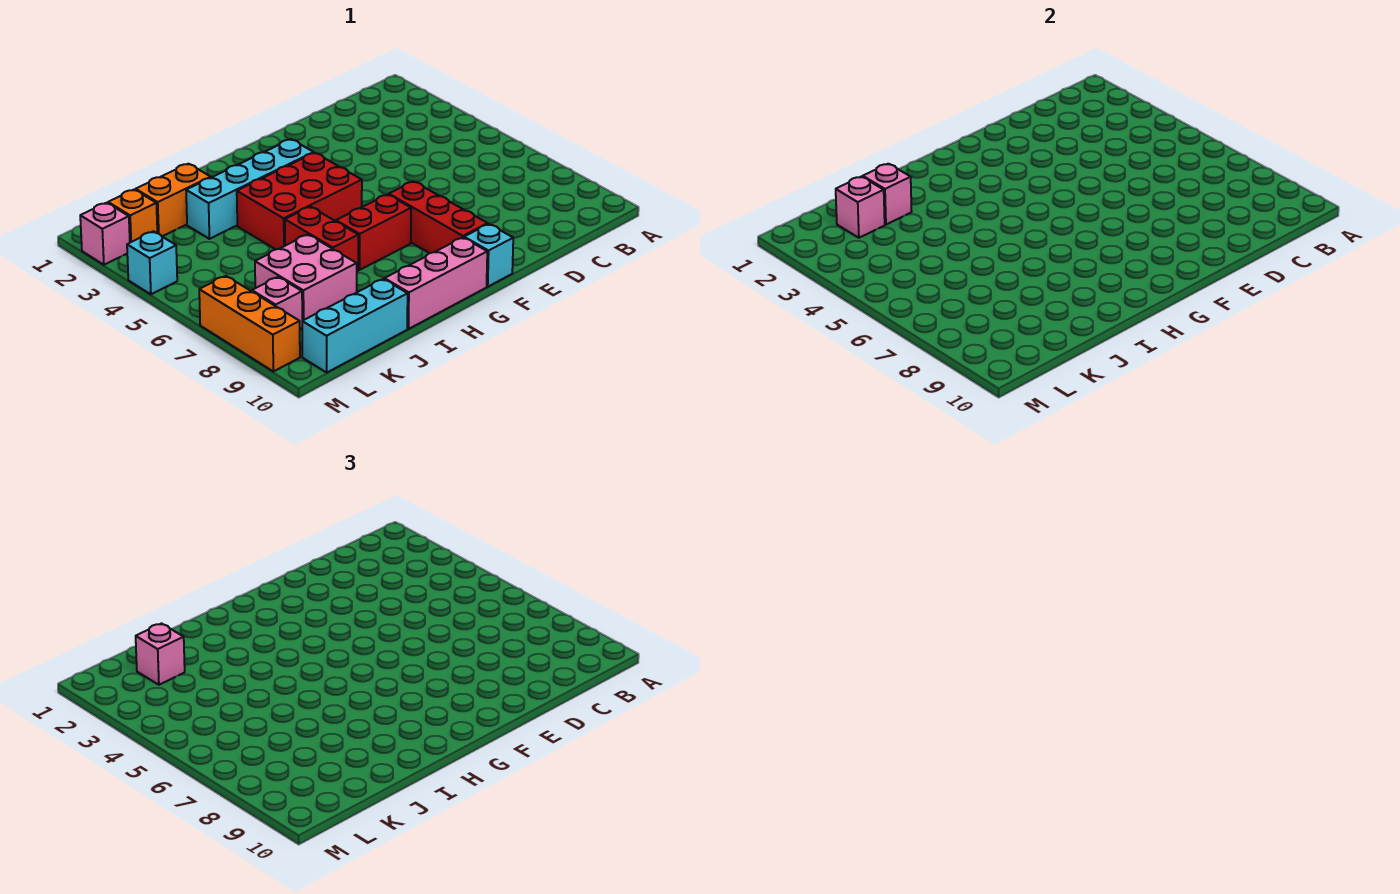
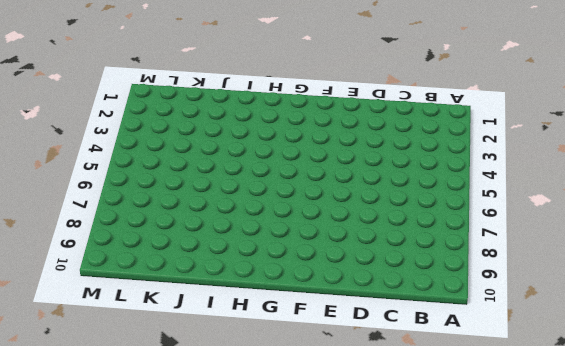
none -> red brick F7:F9 level 1
none -> cyan brick F10 level 1
none -> cyan brick G3:J3 level 1

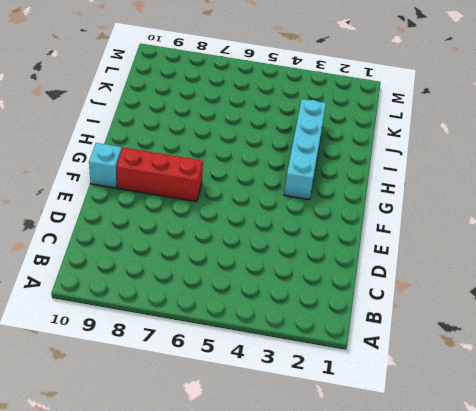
none -> red brick G4:I5 level 1
none -> red brick G7:H7 level 1
none -> pink brick G10:I10 level 1

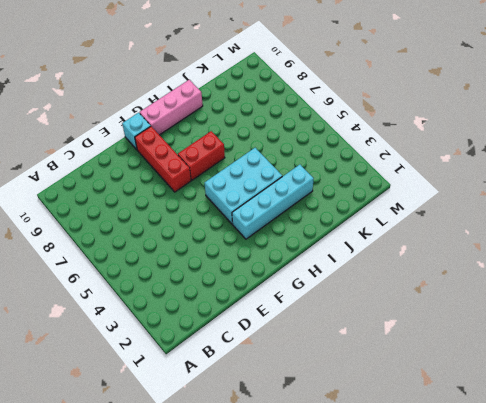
cyan brick G4:I5 level 1 -> red brick G4:I5 level 1
none -> red brick I6:I7 level 1
none -> orange brick J2:K2 level 1
none -> pink brick J7:K8 level 1

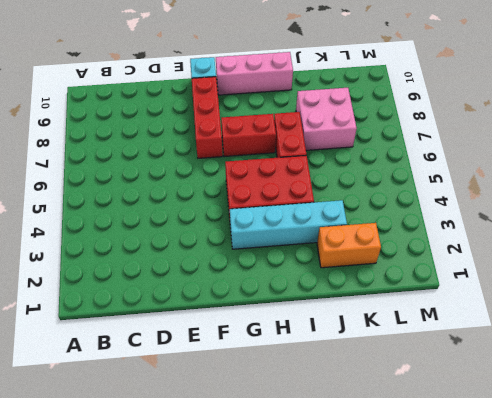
none -> cyan brick J10:L10 level 1
none -> orange brick L2 level 1
none -> pink brick L8 level 1

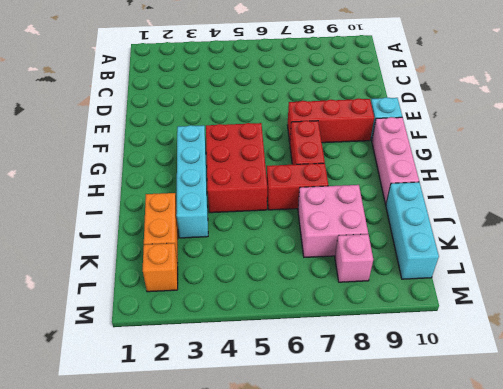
none -> pink brick M2 level 1
none -> cyan brick M4 level 1
none -> orange brick M7:M9 level 1

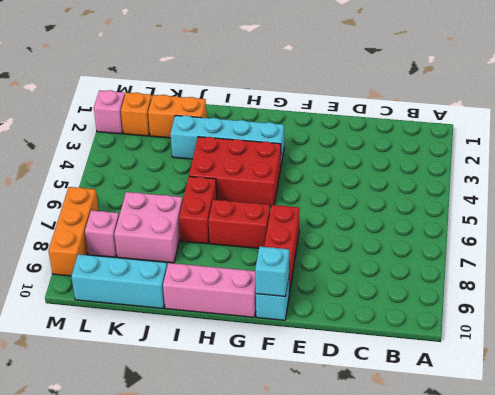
cyan brick F10 level 2 -> cyan brick M4 level 1
none -> pink brick J2 level 2
none -> pink brick K2 level 2
none -> pink brick K2 level 3

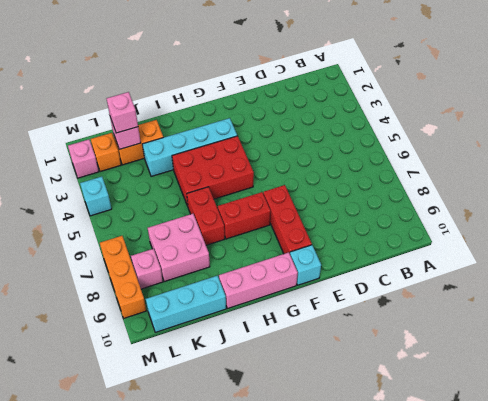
none -> pink brick J2 level 2

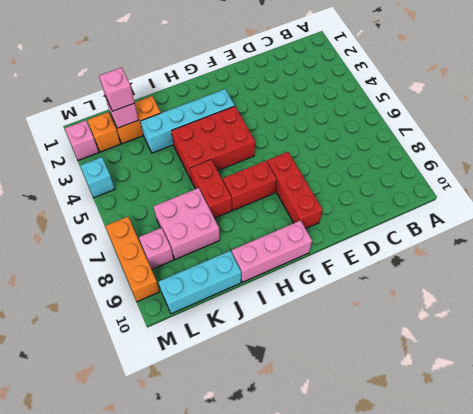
none -> cyan brick F10 level 1
none -> pink brick J2 level 2

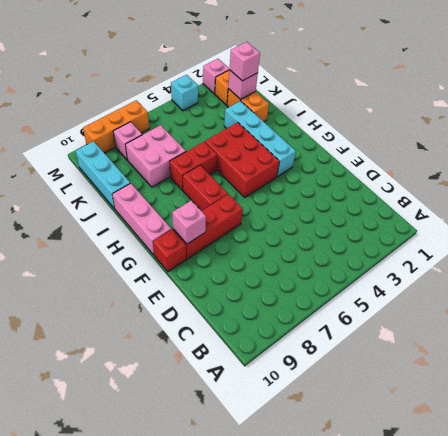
pink brick F9 level 2 -> pink brick J2 level 2
red brick F10 level 1 -> cyan brick F10 level 1

